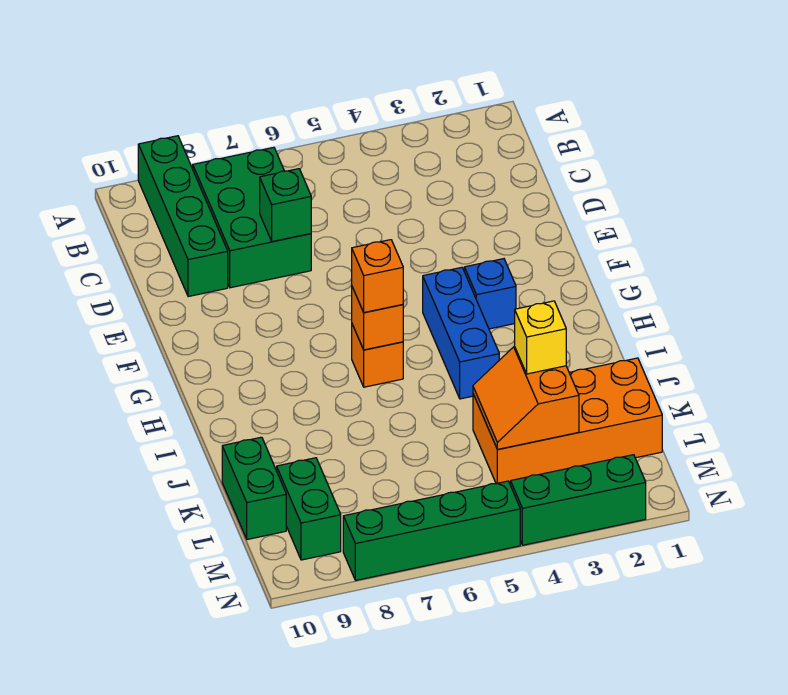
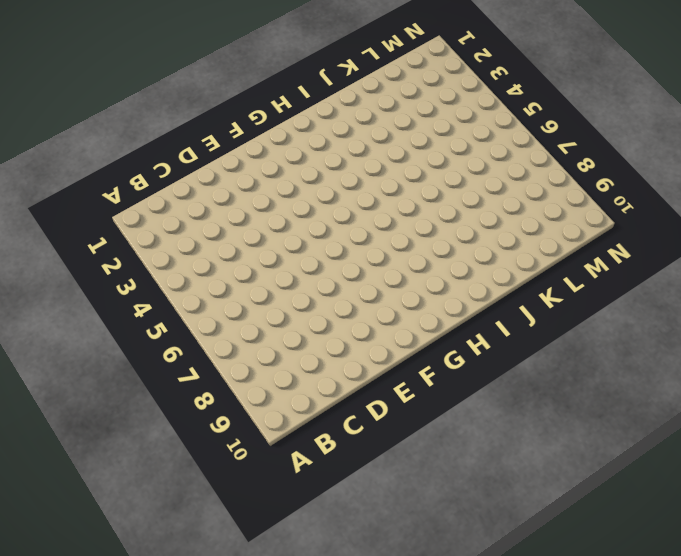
none -> green brick A9:D9 level 1
none -> green brick B7:D8 level 1
none -> blue brick G3 level 1

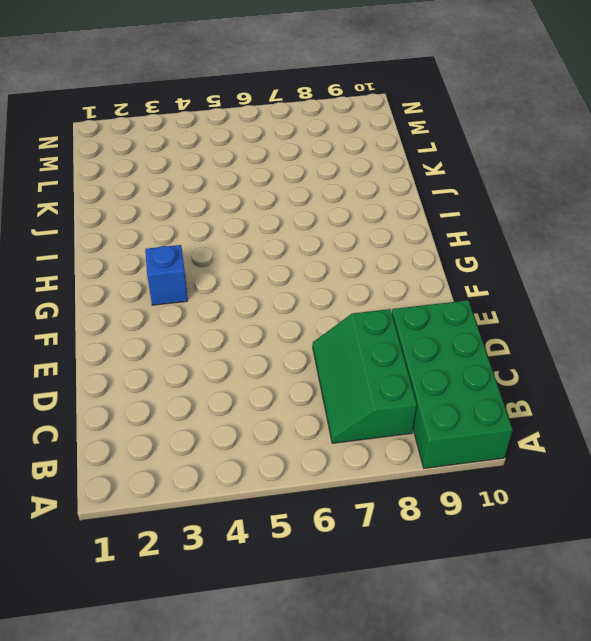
green brick A9:D10 level 1 -> green brick A9:D9 level 1
green slope B7:D8 level 1 top 8 -> green brick B7:D8 level 1
none -> blue brick G4:I4 level 1
none -> orange brick H6 level 1
none -> orange brick K1:L4 level 1

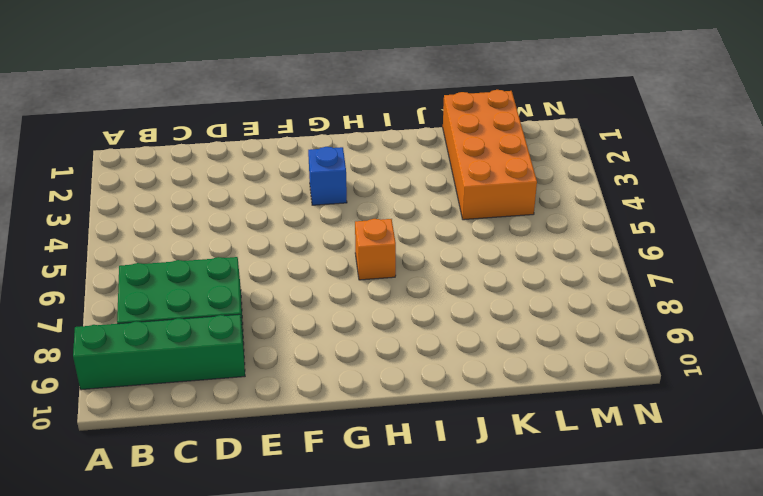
none -> blue brick G4:I4 level 1
none -> green brick K10:L10 level 1
none -> green brick L9:M9 level 1

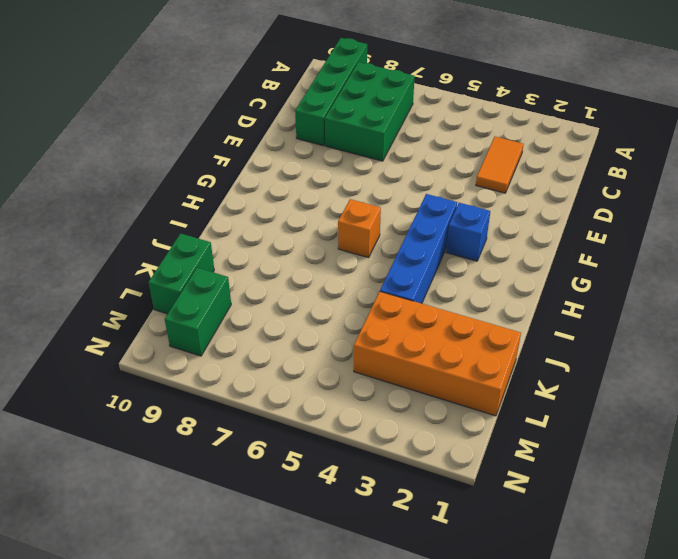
orange tile C3:D3 level 1 -> none
blue brick G4:J4 level 1 -> blue brick G4:I4 level 1
none -> green brick N2:N4 level 1
none -> green brick N5:N8 level 1
none -> green brick D7 level 2

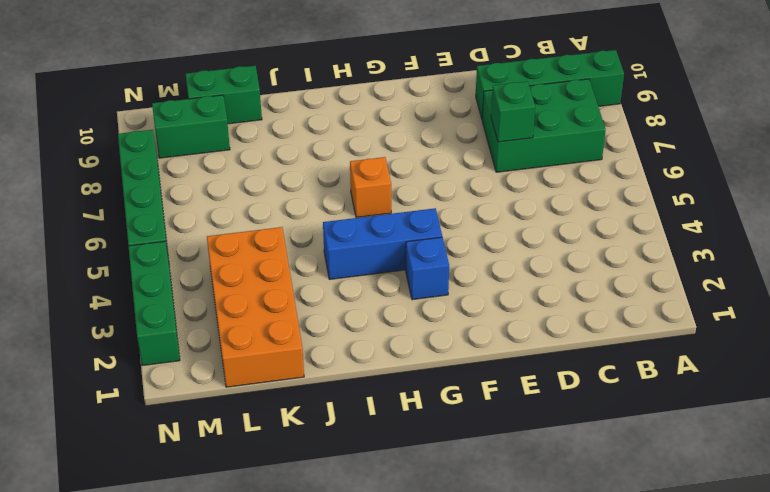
none -> orange brick H6 level 2
none -> orange slope K3:L4 level 2 top 3
none -> orange brick H6 level 3

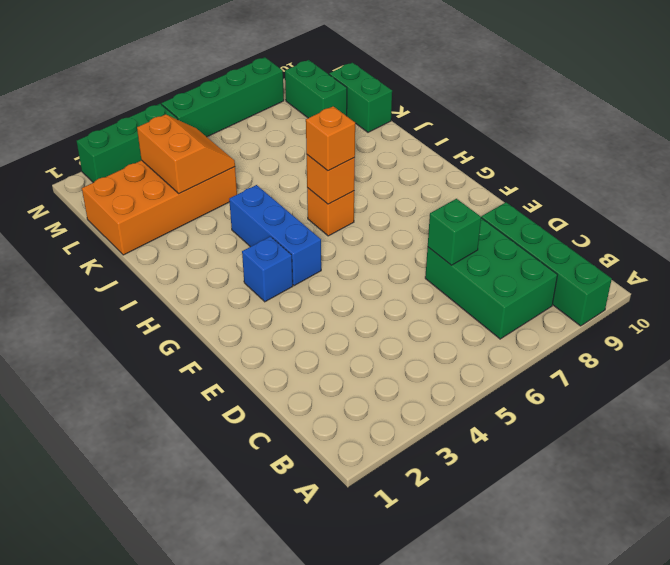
none -> yellow brick K3 level 3

